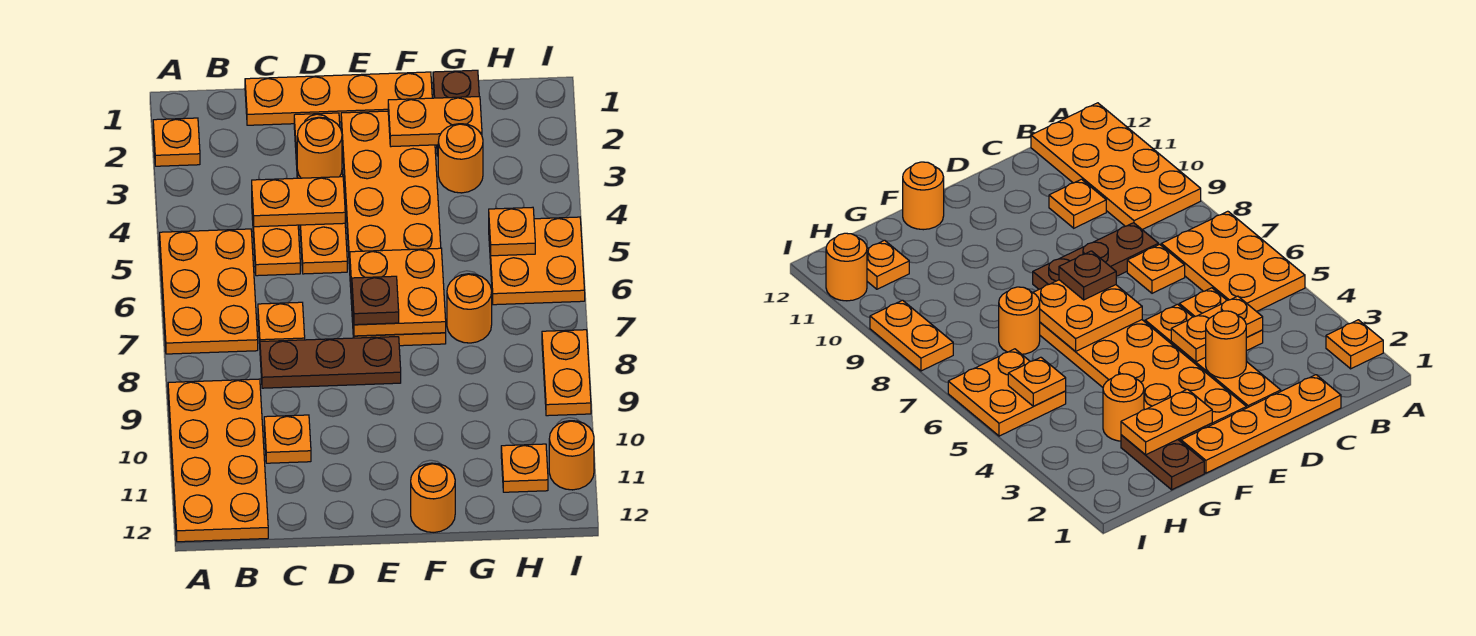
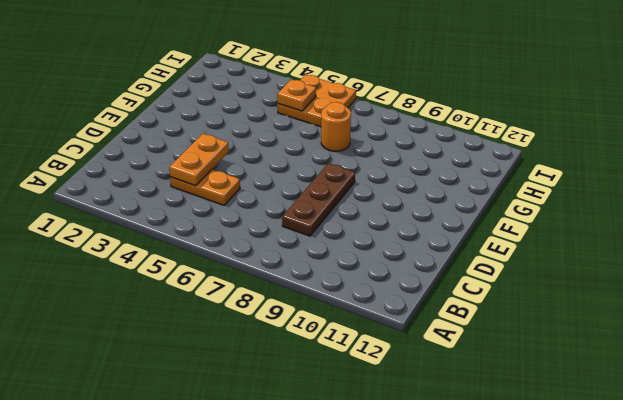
none -> orange plate A2 level 1
none -> orange plate A5:B7 level 1
none -> orange plate A9:B12 level 1

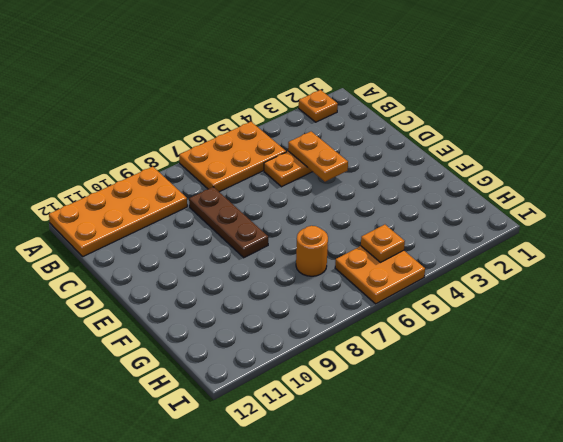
none -> orange plate C1:F1 level 1
none -> orange plate C7 level 1
none -> orange plate C10 level 1

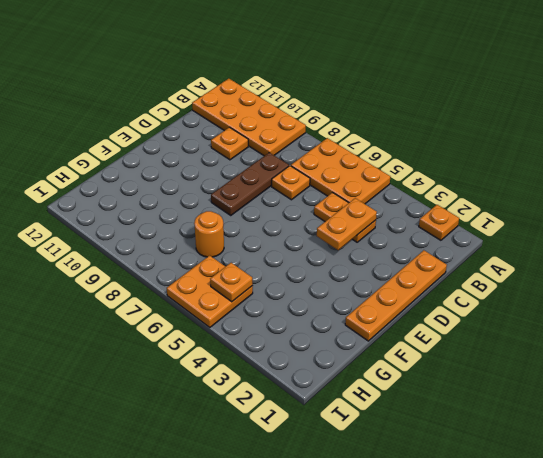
none -> orange plate D2:D5 level 1
none -> orange plate E2:F7 level 1
none -> orange round brick F12 level 1

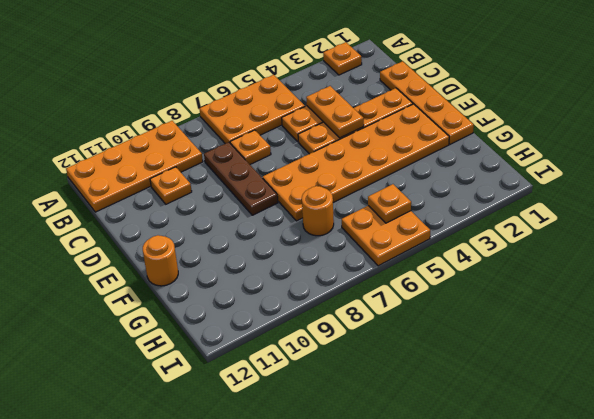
none -> brown plate G1:G2 level 1
none -> orange round brick G3 level 1
none -> orange plate H11 level 1

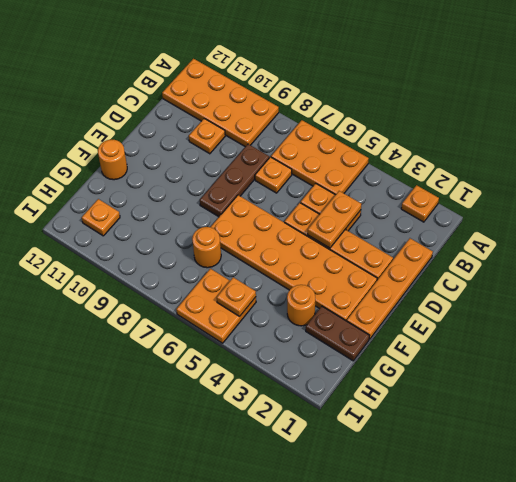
none -> orange plate I8:I9 level 1
none -> orange round brick I11 level 1
none -> orange round brick D3 level 2

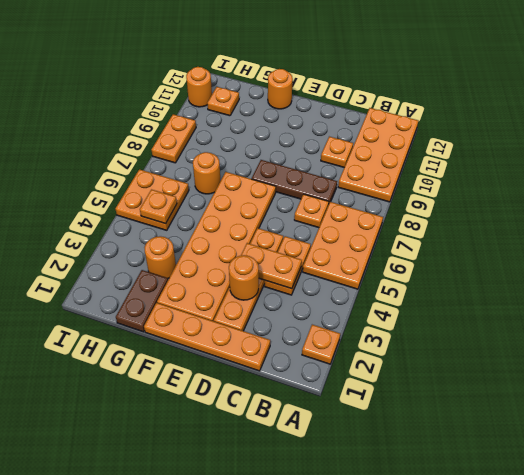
none -> orange plate E6:F7 level 2
none -> orange plate F2:G2 level 2
none -> brown plate E7 level 3

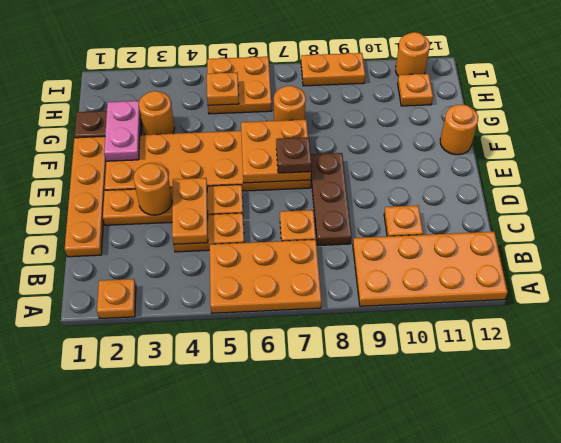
pink plate F2:G2 level 2 -> orange plate F2:G2 level 2

